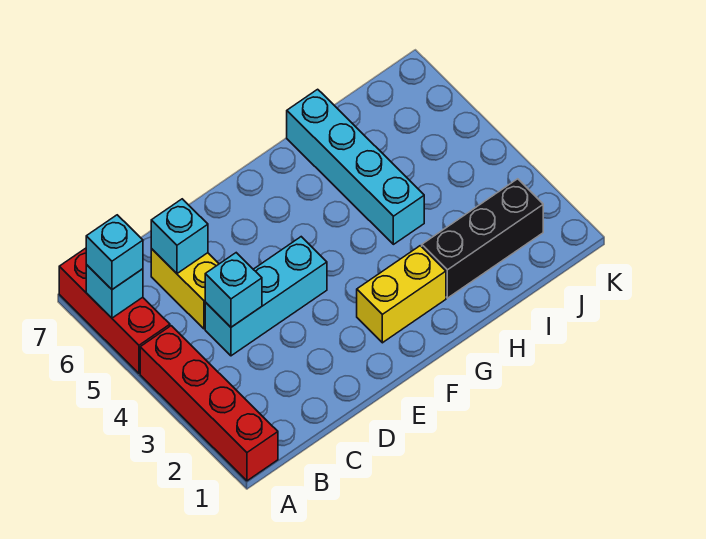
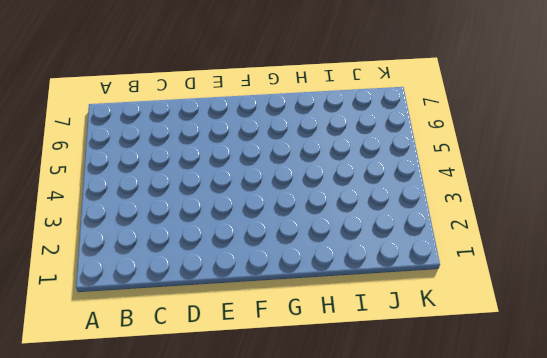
none -> red brick A1:A4 level 1
none -> red brick A5:A7 level 1

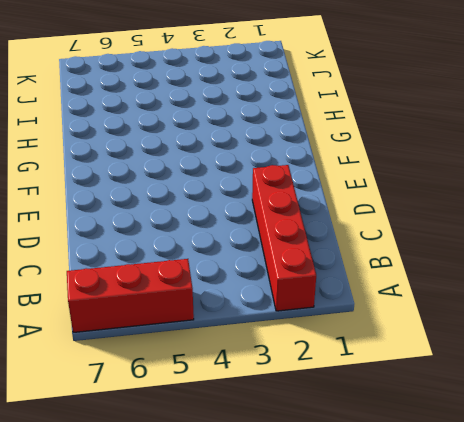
red brick A2:D2 level 1 -> red brick A1:A4 level 1
none -> cyan brick C4:E4 level 1
none -> yellow brick C5:C6 level 1

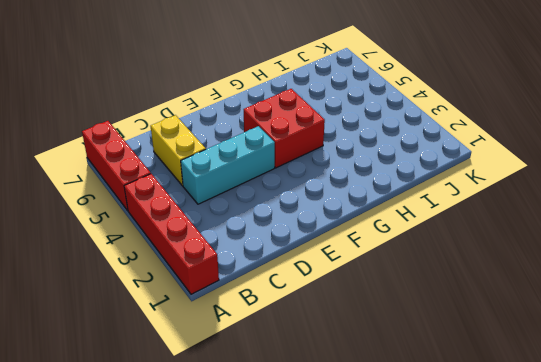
red brick F4:G5 level 1 -> none
none -> yellow brick F2:G2 level 1
none -> black brick H2:J2 level 1

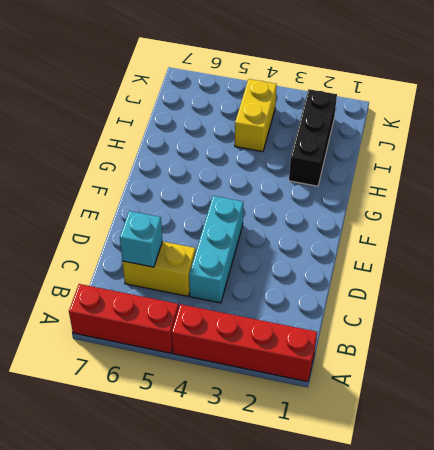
yellow brick I4:J4 level 1 -> yellow brick F2:G2 level 1
none -> cyan brick H4:H7 level 1
none -> cyan brick A6 level 2

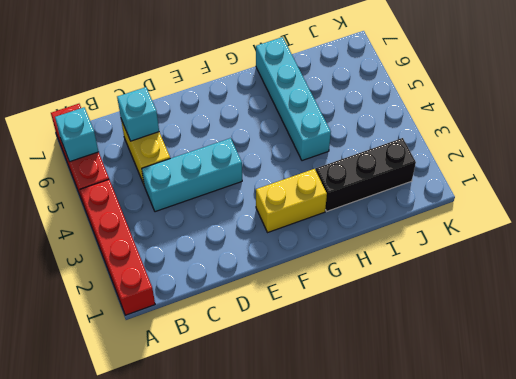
none -> cyan brick C4 level 2
none -> cyan brick A6 level 3

